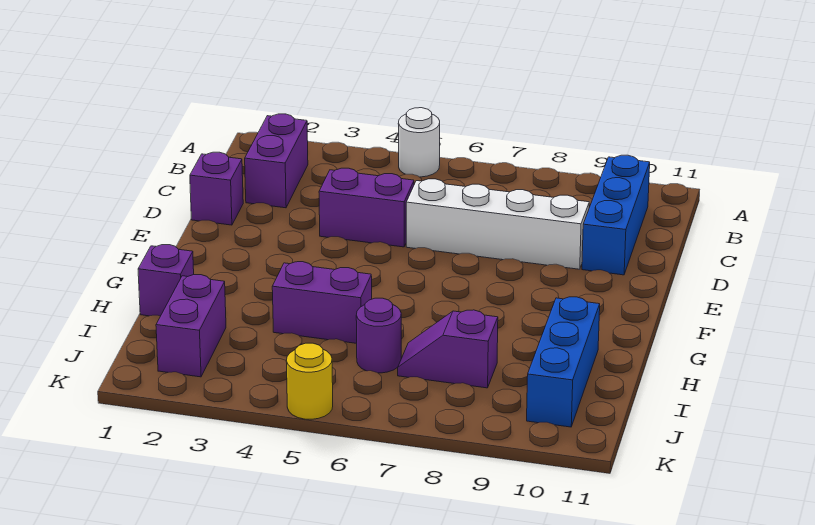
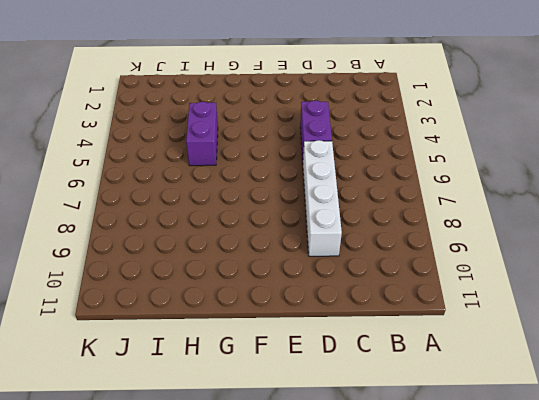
none -> white round brick A5 level 1
none -> purple brick B2:C2 level 1
none -> blue brick B10:D10 level 1

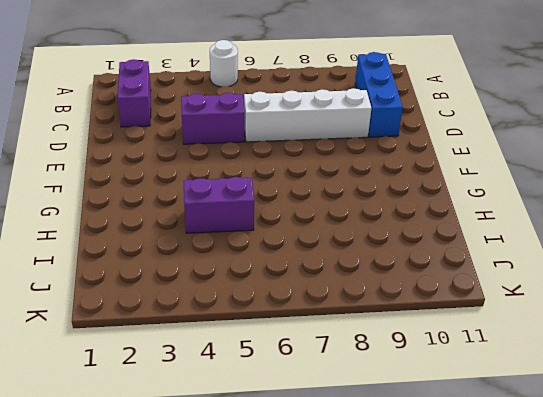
none -> purple brick D1 level 1
none -> purple brick H1 level 1
none -> blue brick H10:J10 level 1

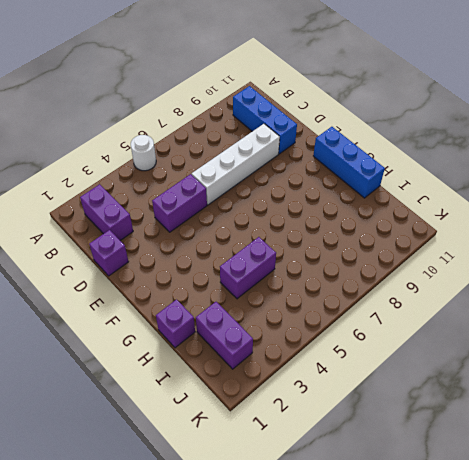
blue brick F11:H11 level 1 -> blue brick H10:J10 level 1
none -> purple round brick I6 level 1
none -> purple slope I7:I8 level 1 top 8
none -> yellow round brick K5 level 1

